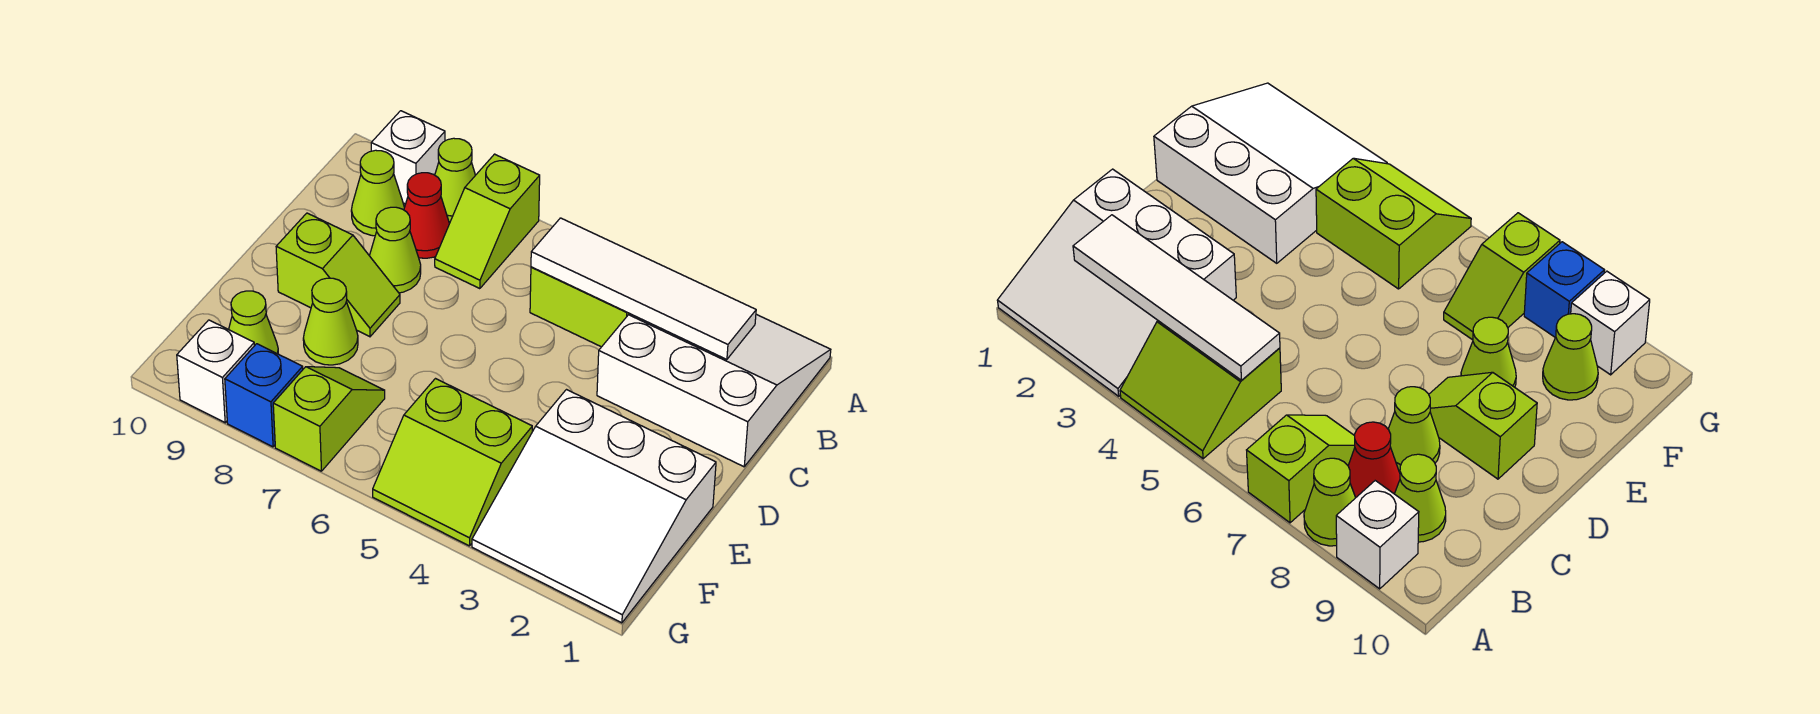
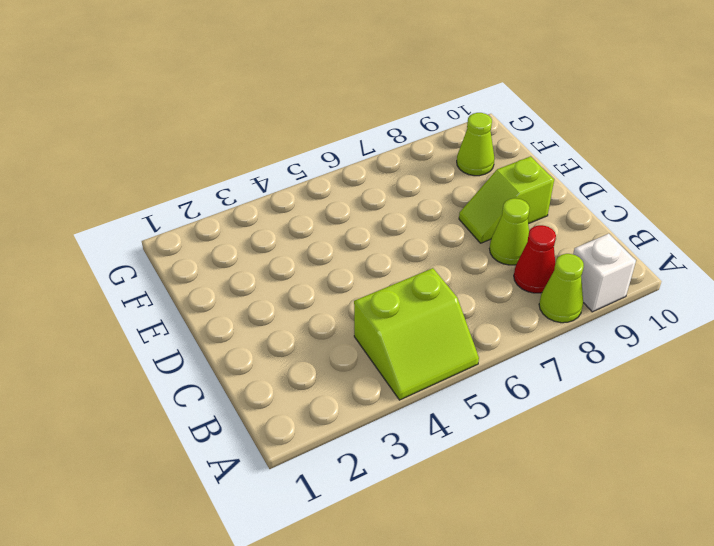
none -> white slope A1:C3 level 1 top C
none -> lime slope A7:B7 level 1 top A
none -> lime cone B9 level 1

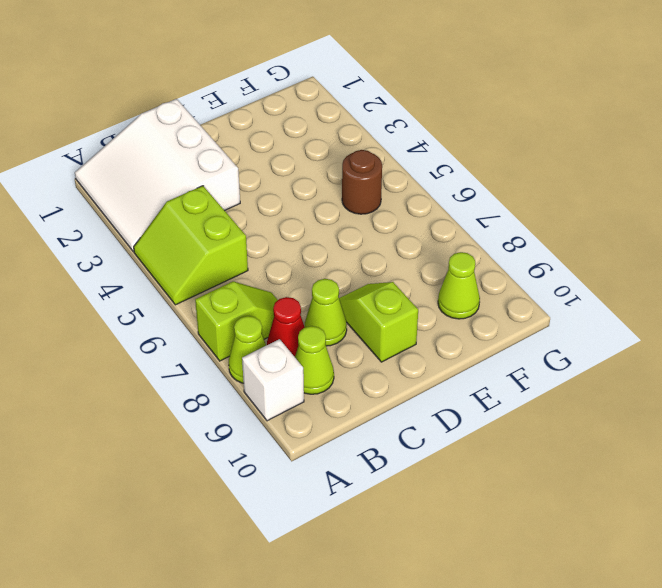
brown round brick F5 level 1 -> lime slope F4:G5 level 1 top F
none -> white slope E1:G3 level 1 top E
none -> lime cone E8 level 1
none -> lime slope F7:G7 level 1 top G

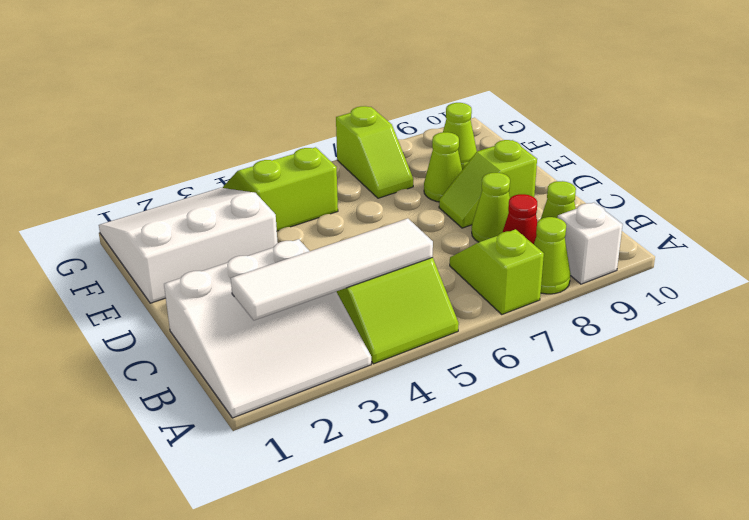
none -> blue brick G8 level 1
none -> white brick G9 level 1

